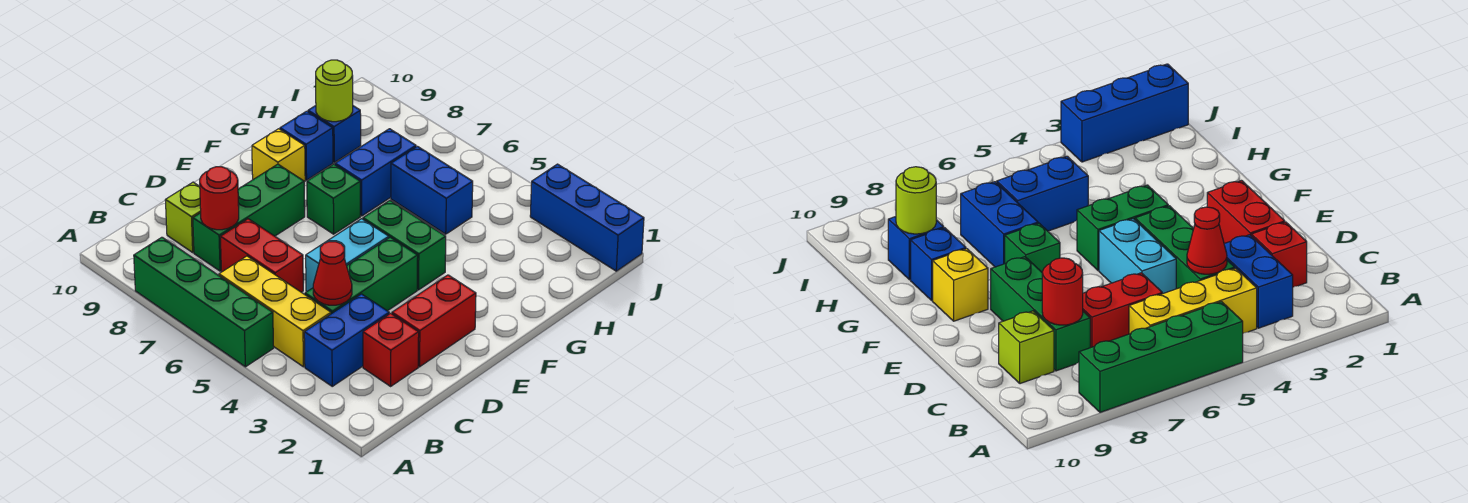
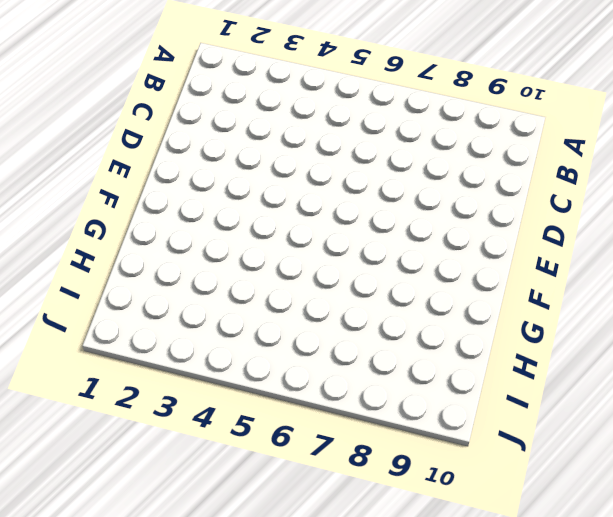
none -> green brick A5:A8 level 1
none -> blue brick B3:C3 level 1
none -> yellow brick B4:B6 level 1

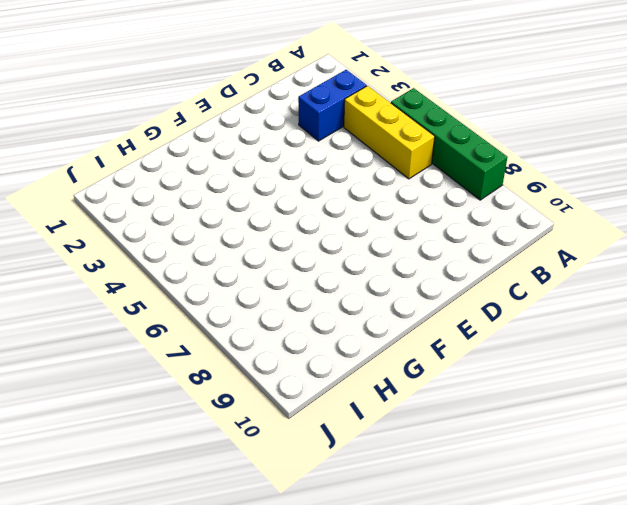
none -> red brick C2 level 1
none -> green brick C4:E4 level 1
none -> red brick C6:C7 level 1

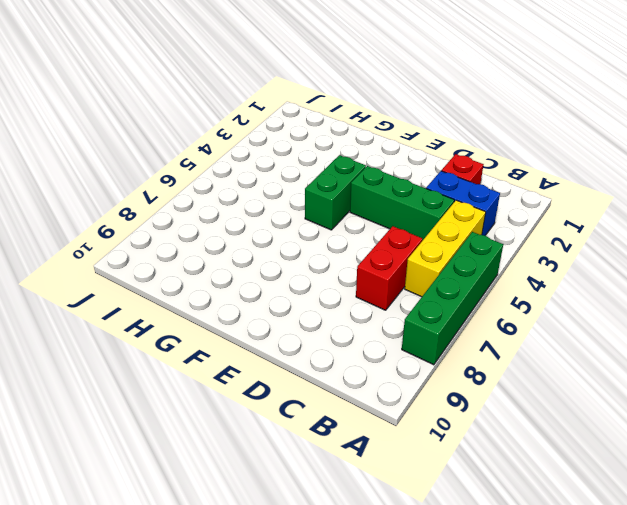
none -> green brick C8:E8 level 1
none -> lime brick C9 level 1
none -> red brick D2:E2 level 1

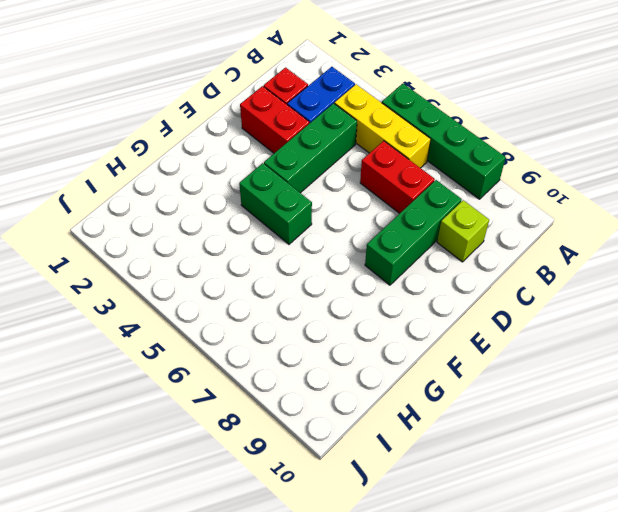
red brick D2:D3 level 1 -> red brick D2:E2 level 1
none -> cyan brick D5:E5 level 1
none -> green brick F7 level 1
none -> yellow brick F9 level 1

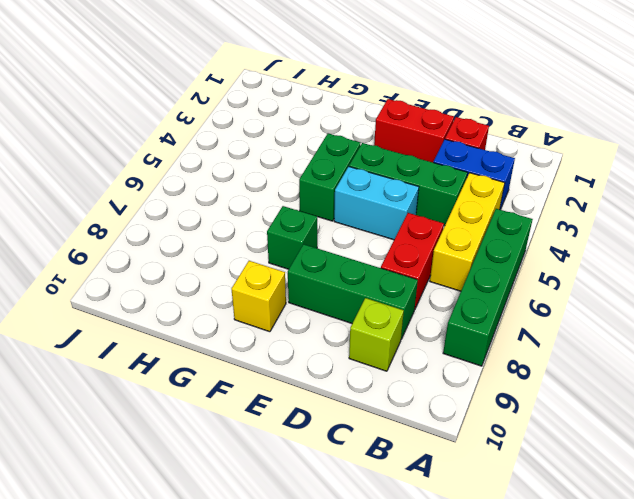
none -> blue brick G7:H7 level 1
none -> blue brick G9 level 1
none -> blue brick H5:H6 level 1

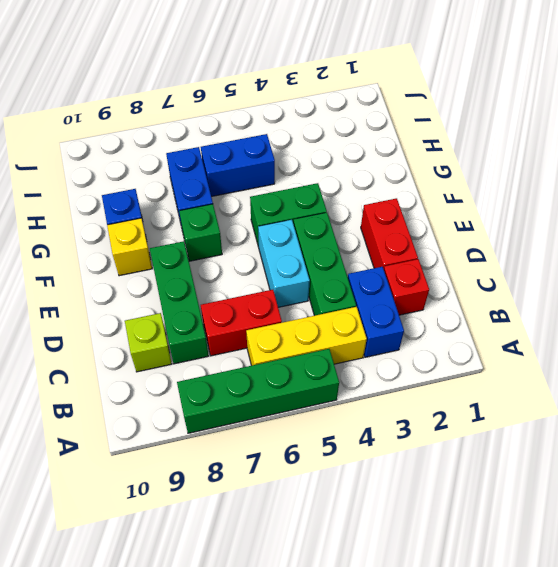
none -> blue brick H9 level 1
none -> blue brick J1:J3 level 1
none -> red cone C4 level 2

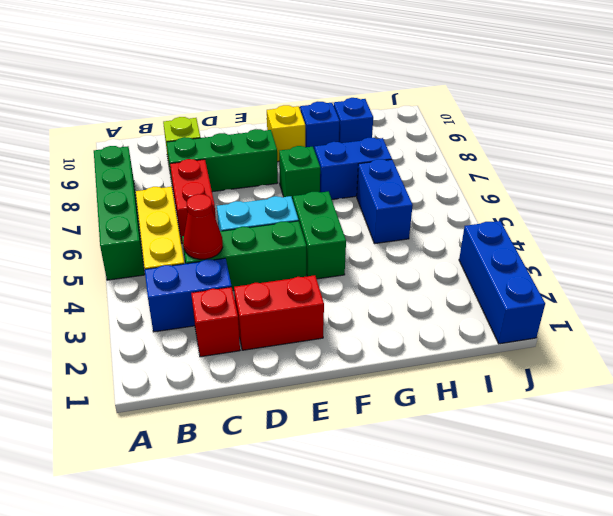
none -> red round brick C8 level 2
none -> lime round brick H9 level 2

